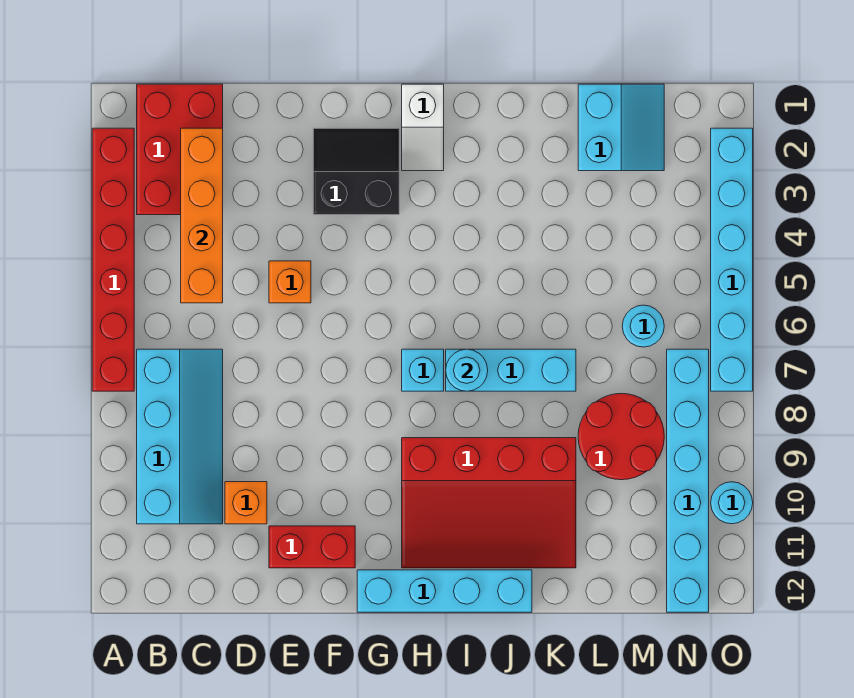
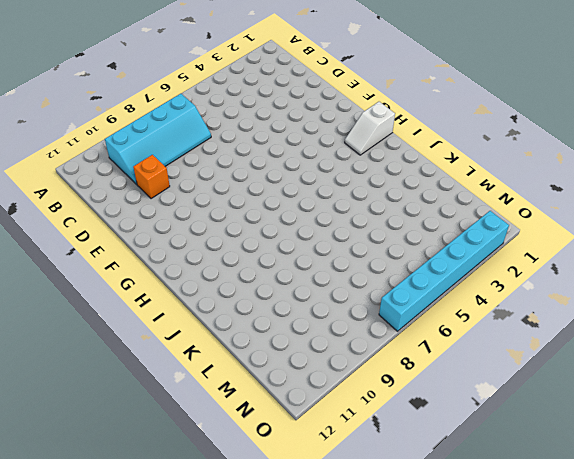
none -> red brick A2:A7 level 1
none -> red brick B1:C3 level 1
none -> orange brick E5 level 1

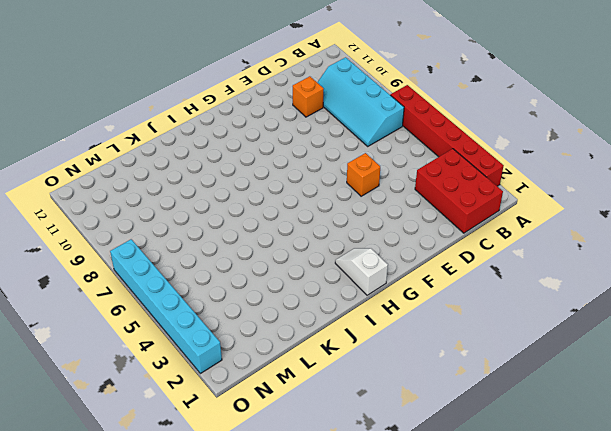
none -> red brick E11:F11 level 1
none -> black slope F2:G3 level 1 top 3
none -> cyan brick G12:J12 level 1

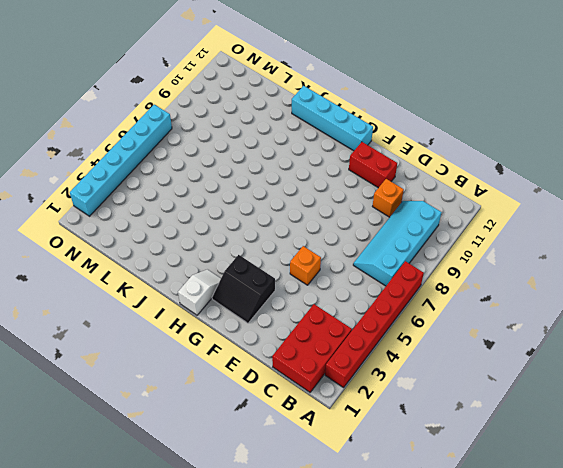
none -> cyan brick H7 level 1
none -> red slope H9:K11 level 1 top 9
none -> cyan brick I7:K7 level 1

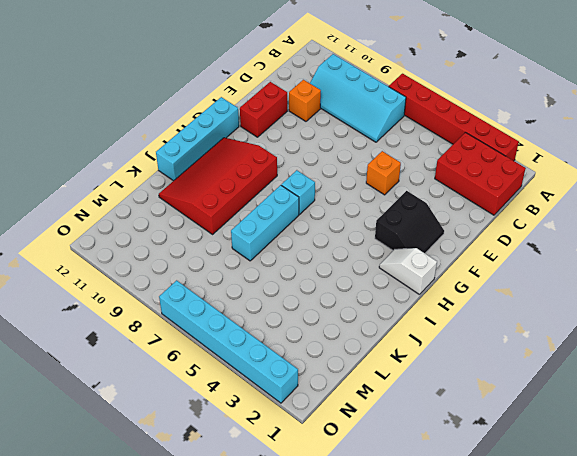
none -> cyan slope L1:M2 level 1 top L
none -> red round brick L8:M9 level 1
none -> cyan round brick M6 level 1

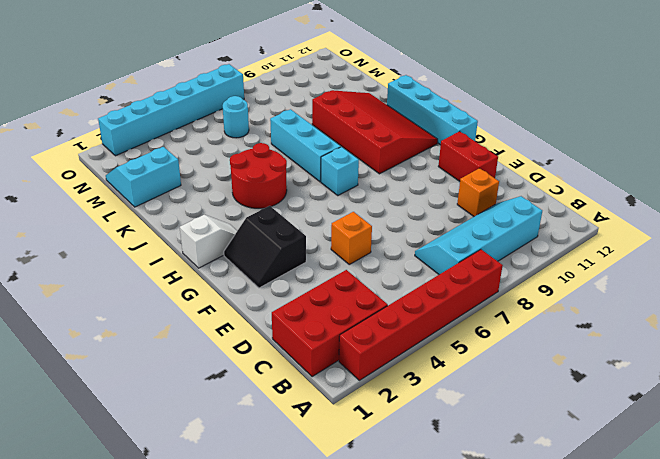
red round brick I4:J5 level 1 -> red round brick L8:M9 level 1
none -> cyan brick N7:N12 level 1
none -> cyan round brick O10 level 1
none -> orange brick C2:C5 level 2

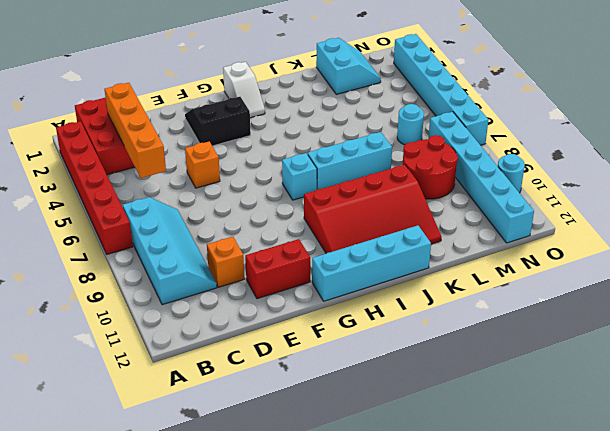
none -> cyan round brick I7 level 2

